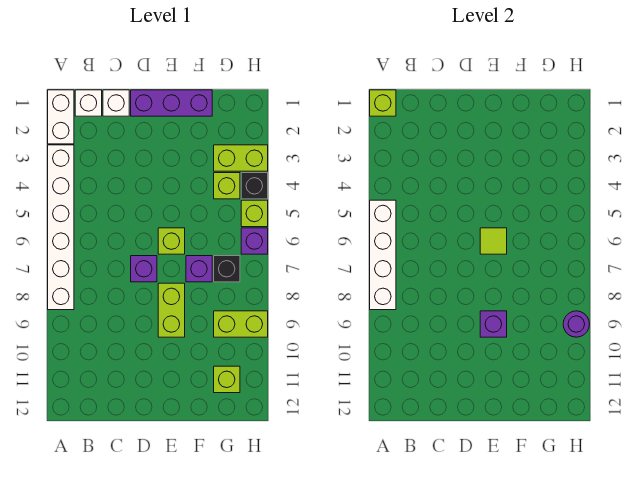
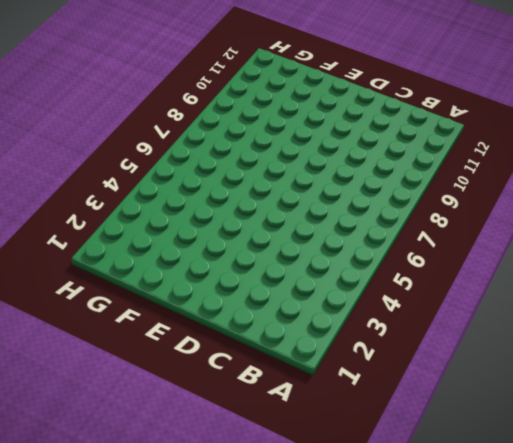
none -> white brick A1:A2 level 1
none -> white brick A3:A8 level 1
none -> white brick B1 level 1

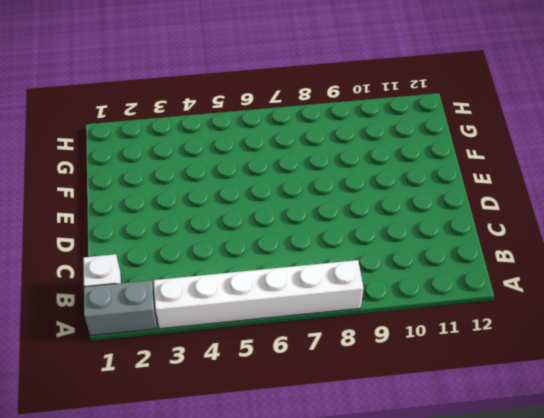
grey brick A1:A2 level 1 -> white brick A1:A2 level 1
none -> white brick C1 level 1
none -> purple brick D1:F1 level 1
none -> purple brick D7 level 1

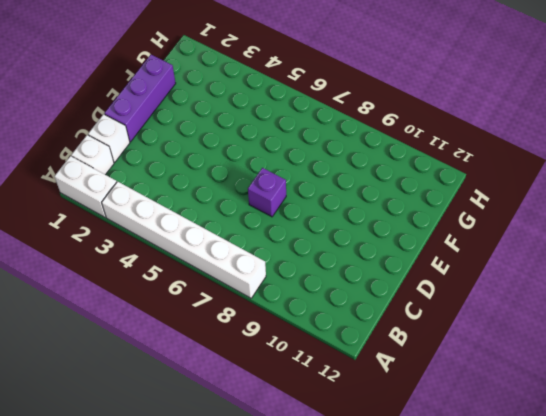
none -> lime brick E6 level 1
none -> lime brick E8:E9 level 1
none -> purple brick F7 level 1

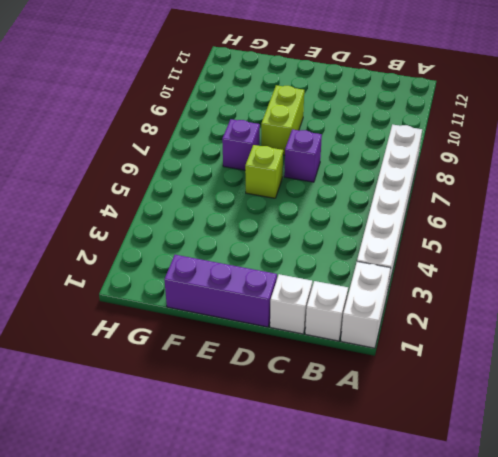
none -> lime brick G3:H3 level 1
none -> lime brick G4 level 1
none -> black brick G7 level 1

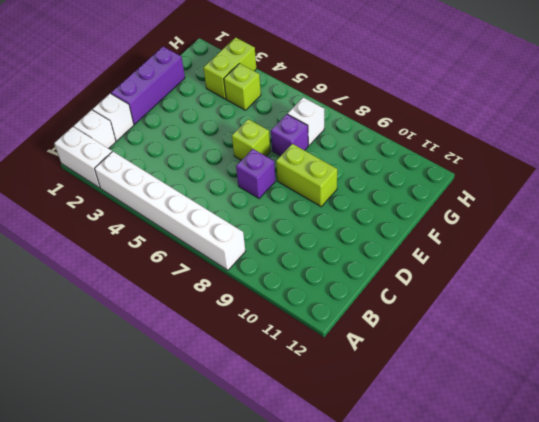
white brick G7 level 1 -> black brick G7 level 1
none -> lime brick G9:H9 level 1
none -> lime brick G11 level 1
none -> black brick H4 level 1

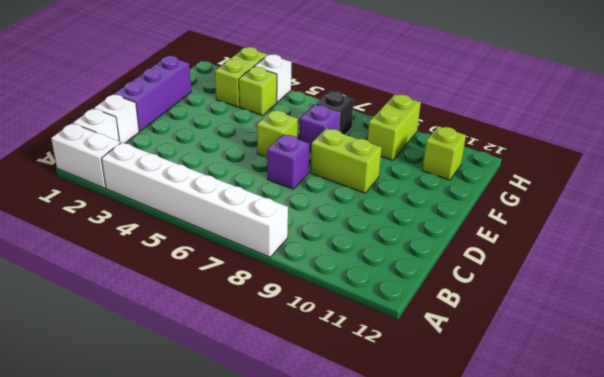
white brick H4 level 1 -> black brick H4 level 1
none -> lime brick H5 level 1
none -> purple brick H6 level 1
none -> lime brick A1 level 2

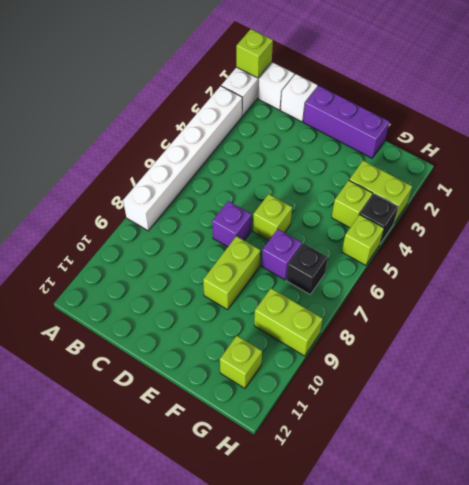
none -> purple brick H6 level 1
none -> white brick A5:A8 level 2
none -> lime tile E6 level 2

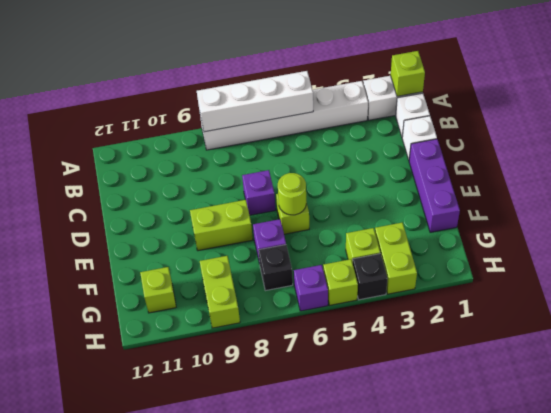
lime round brick E6 level 2 -> lime tile E6 level 2
none -> purple brick E9 level 2
none -> purple round brick H9 level 2

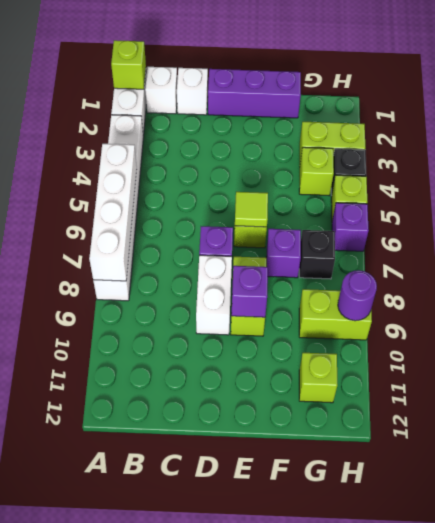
white brick D8:D9 level 1 -> none

